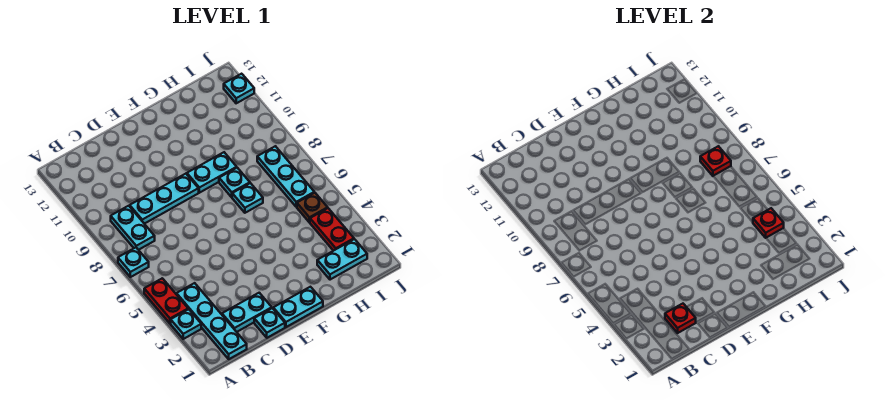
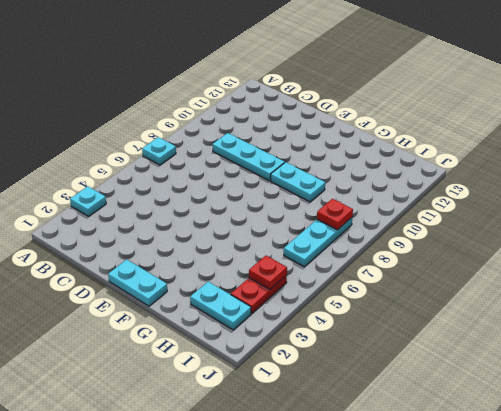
none -> red plate A4:A5 level 1
none -> cyan plate B1:B4 level 1
none -> cyan plate B8:B9 level 1

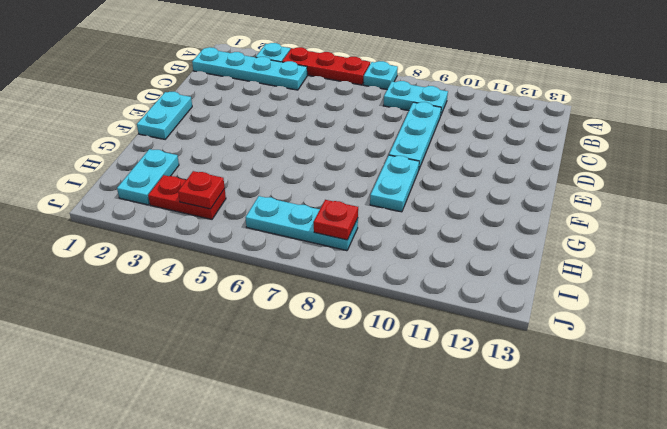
red plate A4:A6 level 1 -> red plate A4:A5 level 1
none -> cyan plate C2:D2 level 1
none -> cyan plate D1 level 1
none -> cyan plate G7 level 1

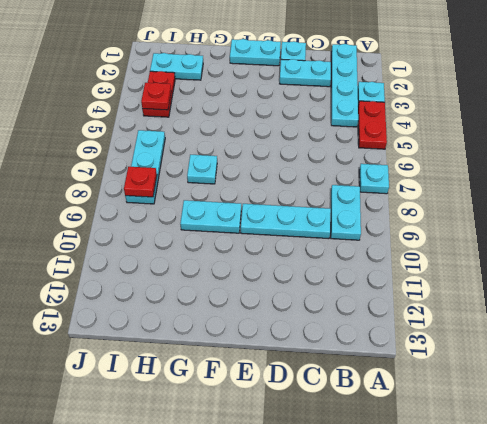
none -> cyan plate G8 level 1
none -> brown plate I5 level 1
none -> cyan plate J12 level 1

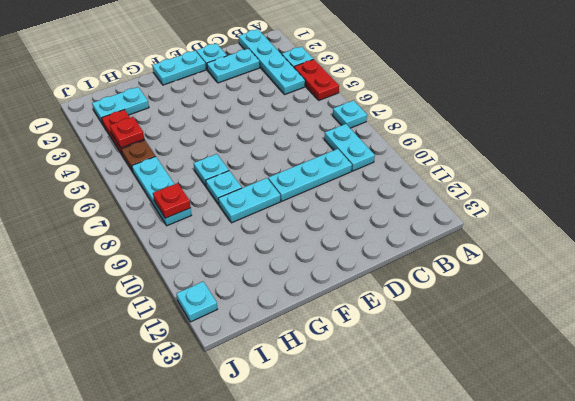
none -> red plate C2 level 2

